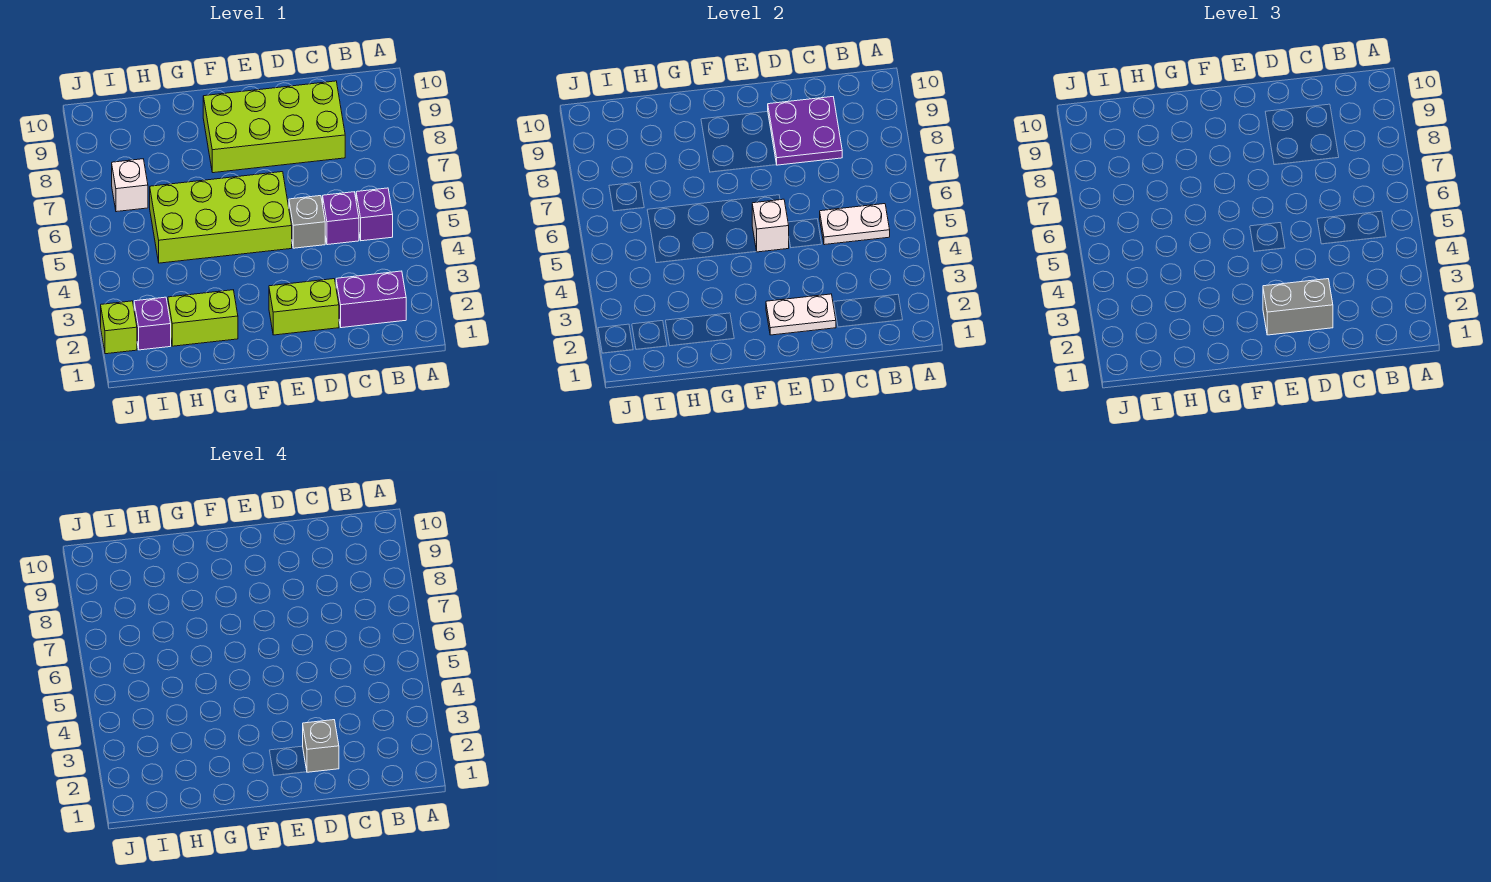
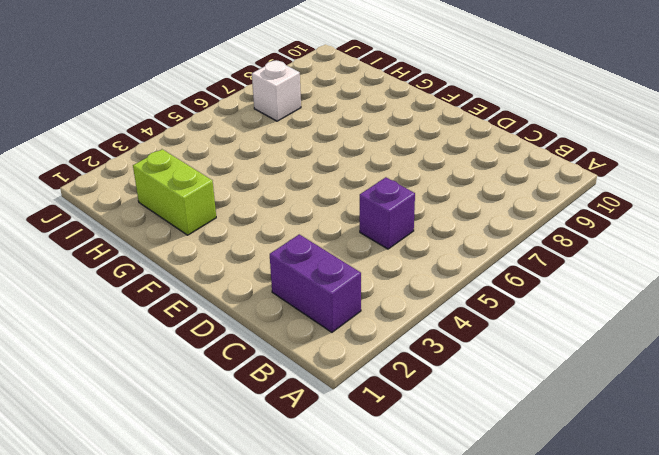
none -> purple brick B5 level 1
none -> lime brick C8:F9 level 1
none -> lime brick D2:E2 level 1

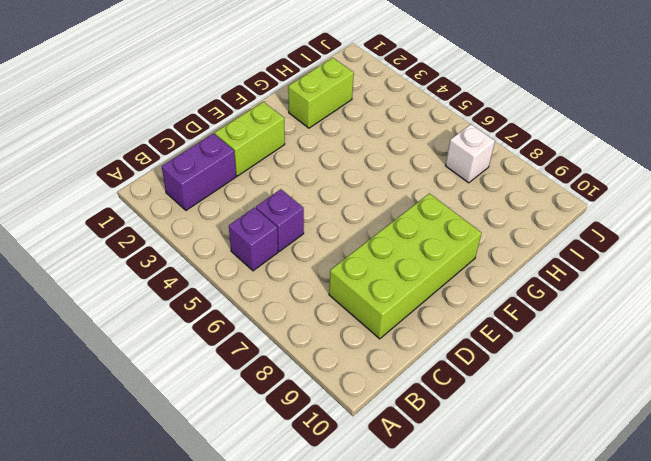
none -> grey brick D5 level 1
none -> lime brick E5:H6 level 1
none -> purple brick I2 level 1

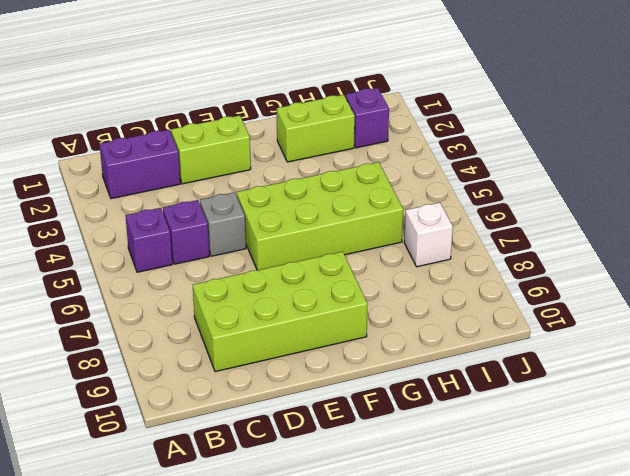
none -> lime brick J2 level 1
none -> white plate B5:C5 level 2
none -> purple plate C8:D9 level 2

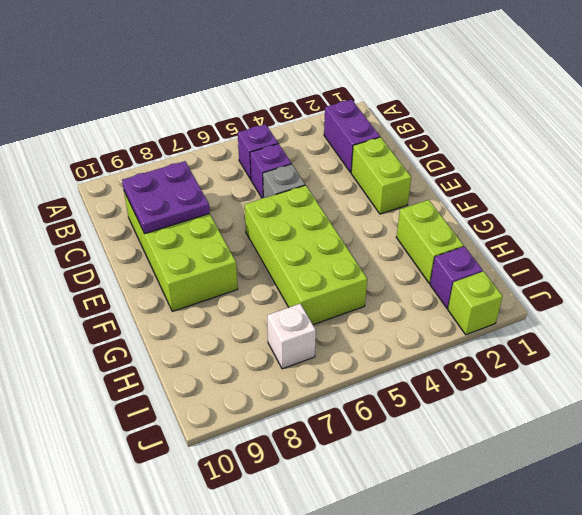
none -> white plate B5:C5 level 2
none -> white plate D2:E2 level 2
none -> white brick E5 level 2

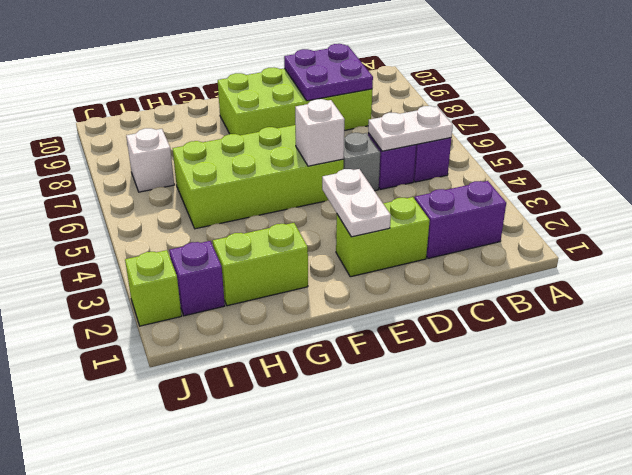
white plate E2:E3 level 2 -> white plate D2:E2 level 2
none -> grey brick D2:E2 level 3
none -> grey brick D2 level 4

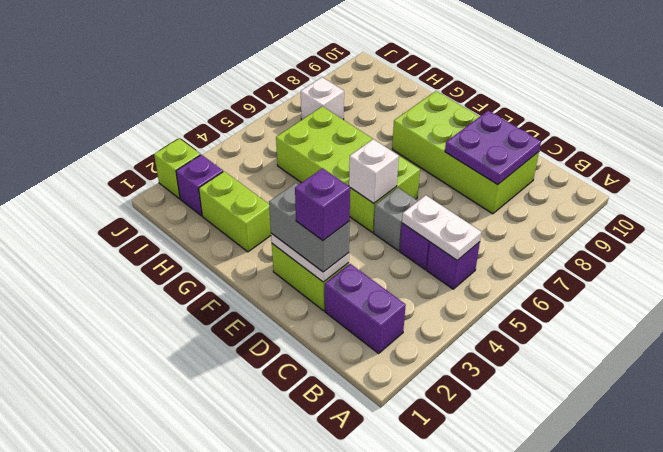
purple brick D2 level 4 -> grey brick D2 level 4

